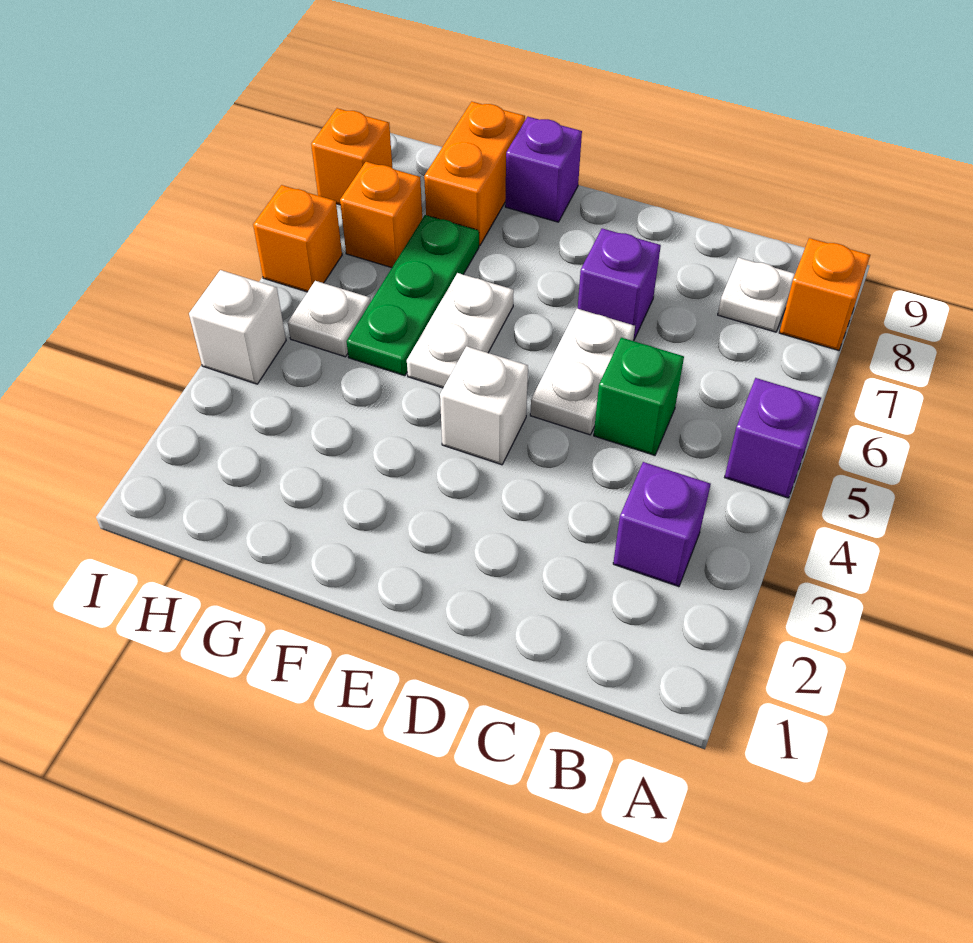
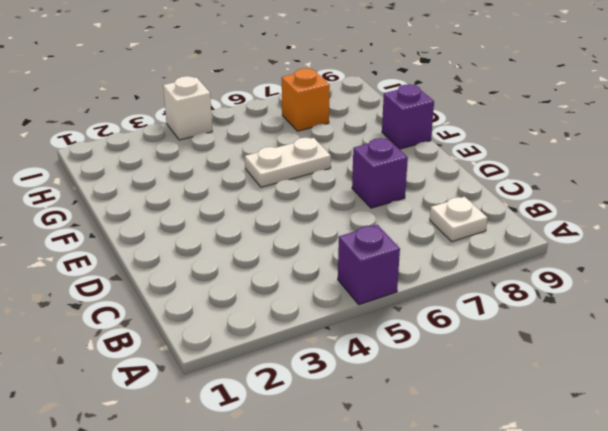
none -> orange brick A8 level 1
none -> purple brick B3 level 1
none -> green brick C5 level 1

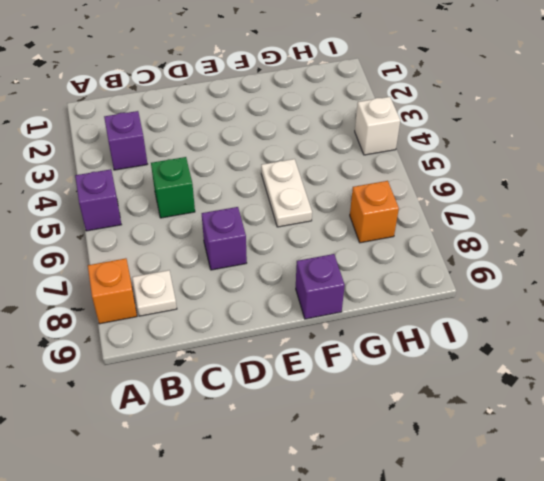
none -> white plate D5:D6 level 1
none -> white brick E4 level 1
none -> green plate G5:G7 level 1

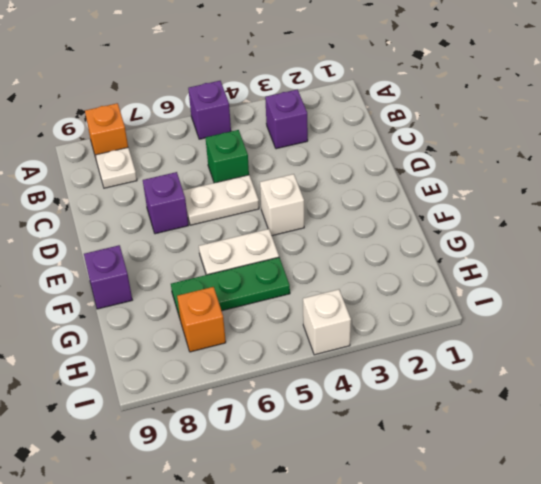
none -> orange brick G8:G9 level 1
none -> white plate H5 level 1
none -> orange brick I6 level 1

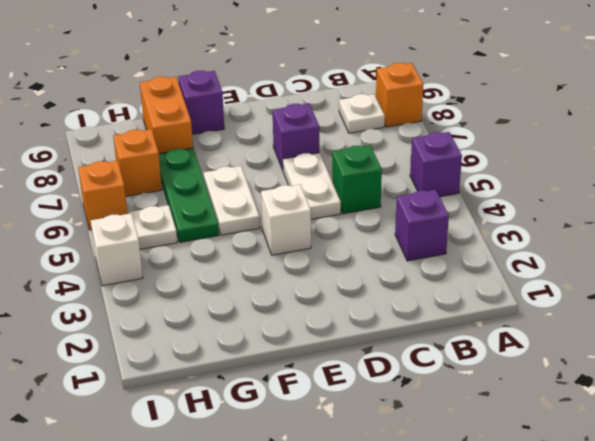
none -> orange brick I8 level 1

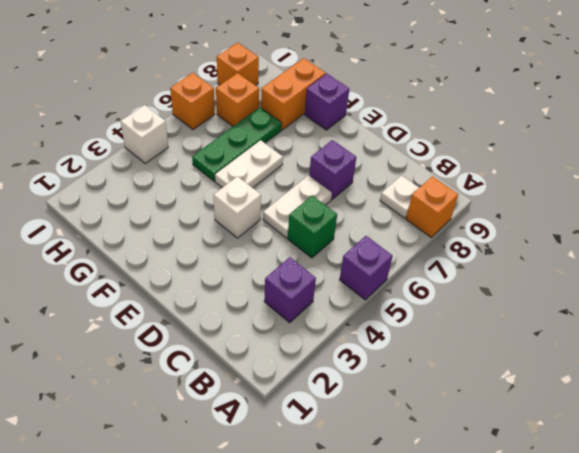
none -> white plate H5 level 1

